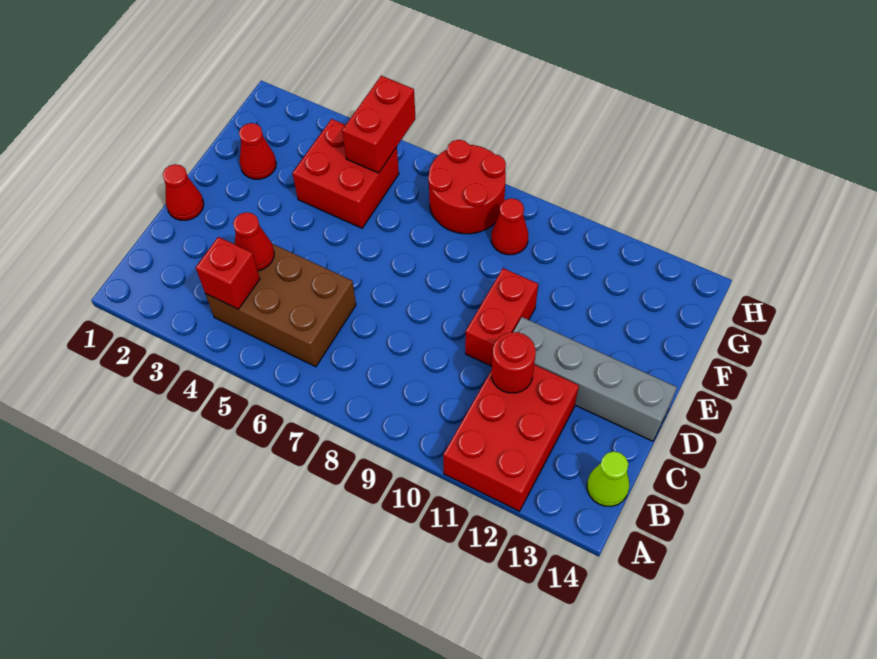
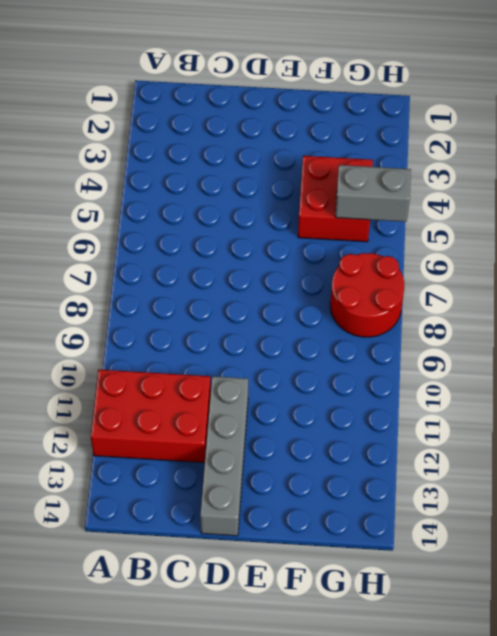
grey brick G5:H5 level 2 -> red brick G5:H5 level 2
none -> brown brick B4:C6 level 1
none -> lime cone B14 level 1
none -> red cone D1 level 1

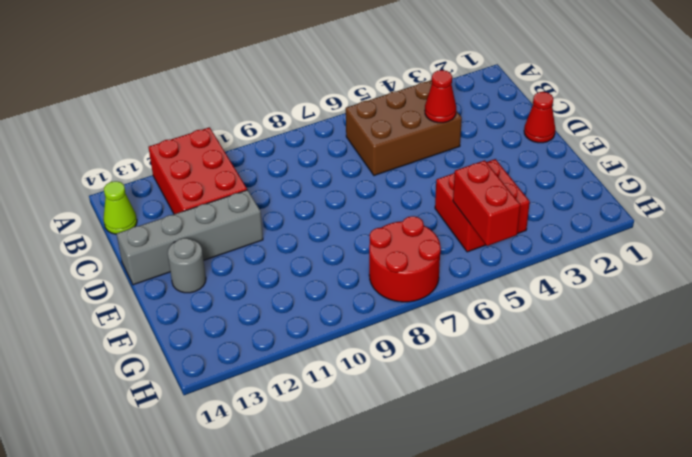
grey round brick E13 level 1 -> none
none -> red brick D10:E10 level 1
none -> red cone F2 level 1
none -> red cone G9 level 1

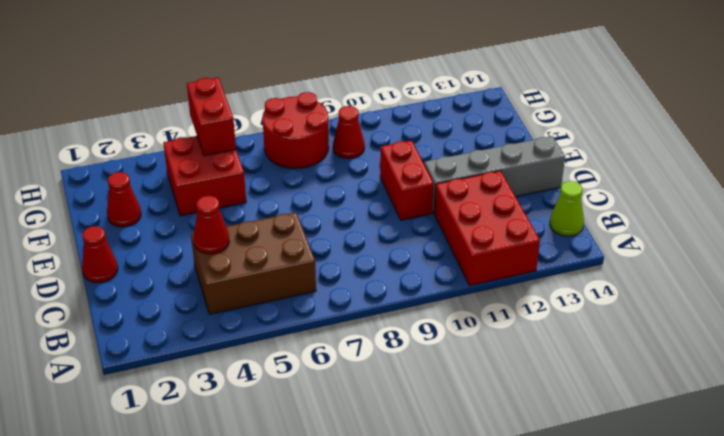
none -> red brick B4 level 2
none -> red round brick C11 level 2

